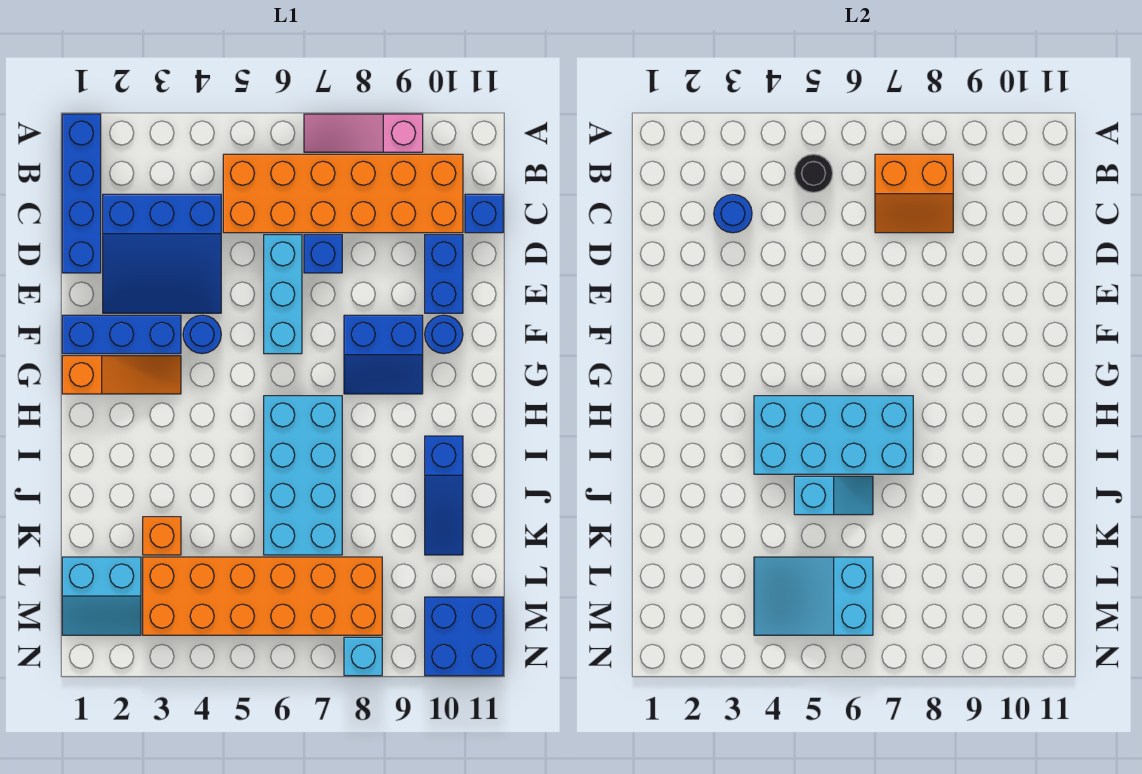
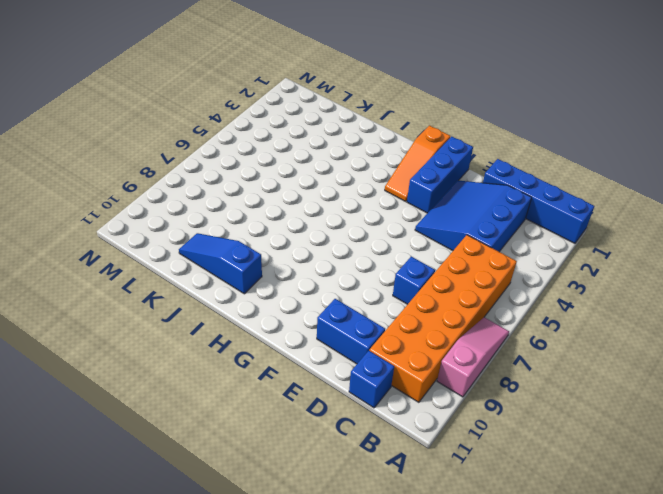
none -> cyan brick D6:F6 level 1
none -> blue round brick F4 level 1
none -> blue slope F8:G9 level 1 top F

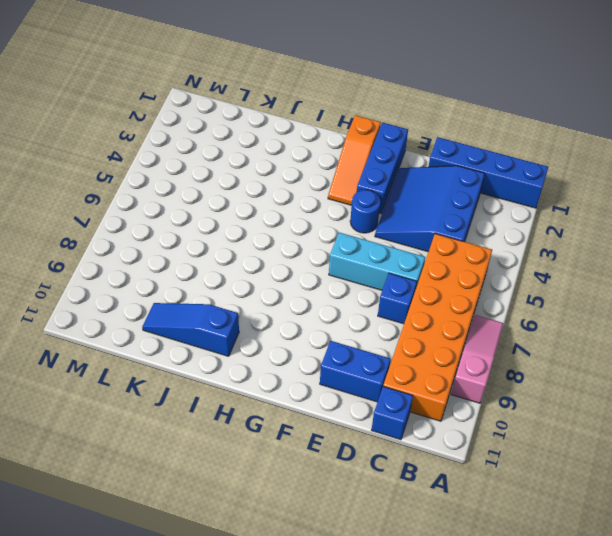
none -> blue slope F8:G9 level 1 top F
none -> blue round brick F10 level 1
none -> cyan brick H6:K7 level 1

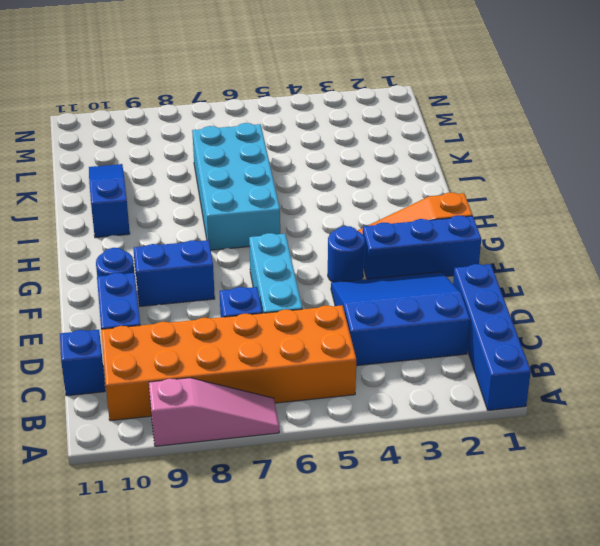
none -> orange brick K3 level 1
none -> cyan slope L1:M2 level 1 top L
none -> orange brick L3:M8 level 1

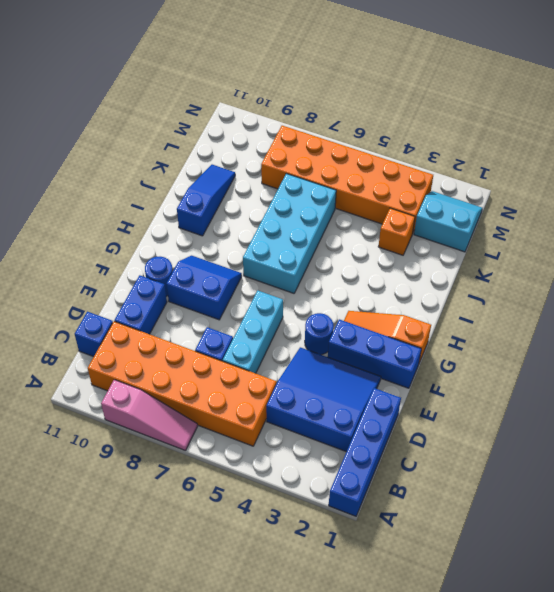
none -> blue brick M10:N11 level 1
none -> cyan brick N8 level 1
none -> black round brick B5 level 2

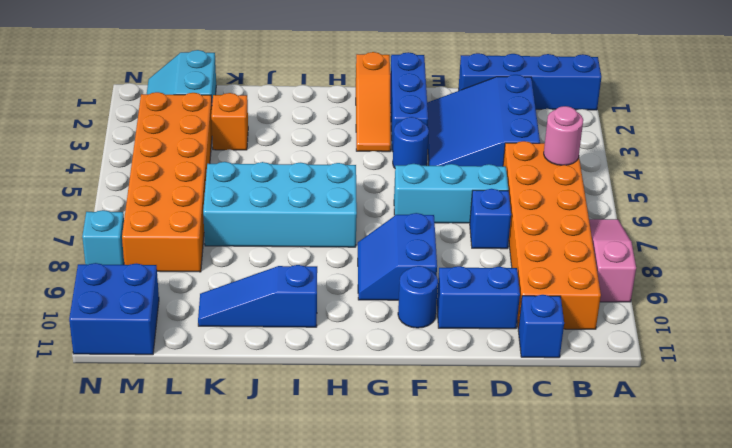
pink round brick B5 level 2 -> black round brick B5 level 2
none -> orange slope B7:C8 level 2 top B
none -> blue round brick C3 level 2
none -> cyan brick H4:I7 level 2

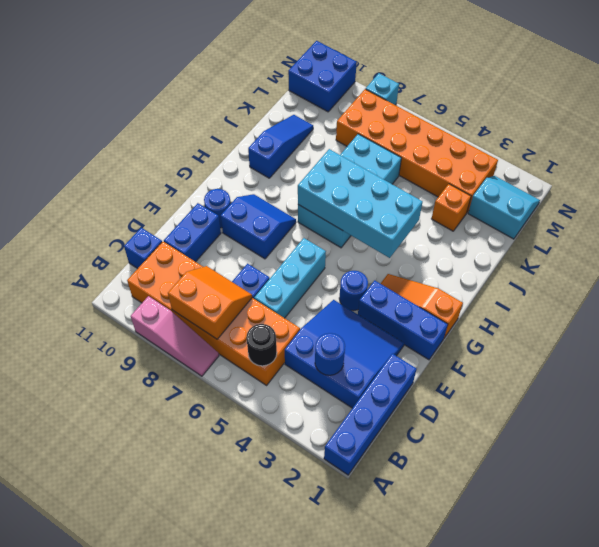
none -> cyan slope J5:J6 level 2 top 5
none -> cyan slope L4:M6 level 2 top 6

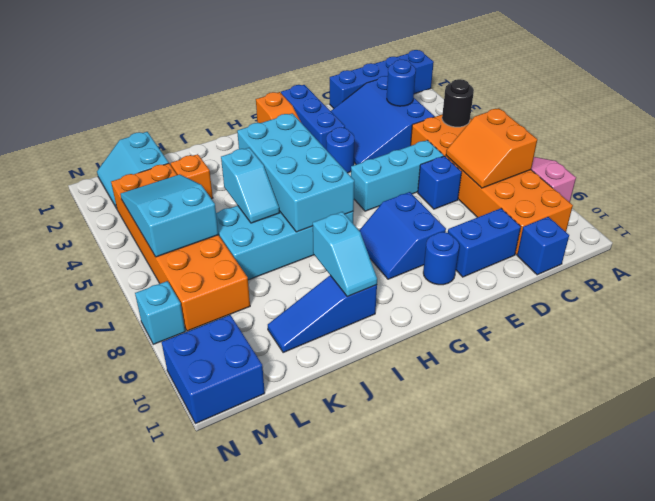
cyan slope I9:I10 level 2 top 9 -> none

